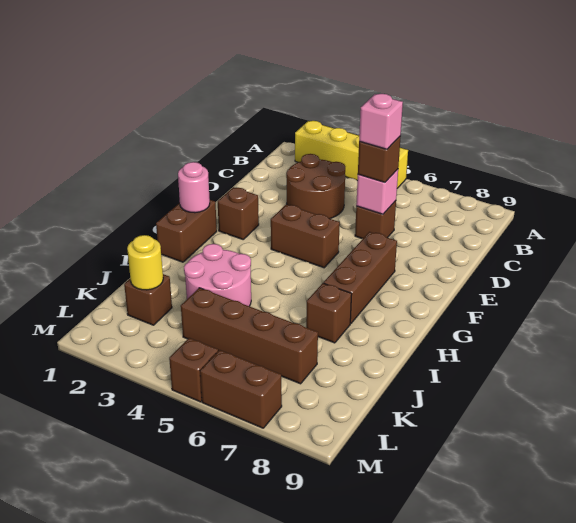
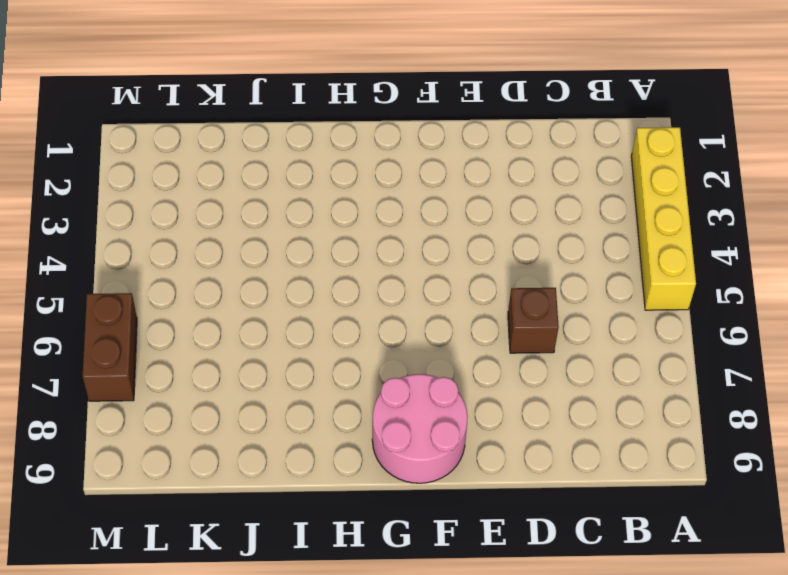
pink round brick F8:G9 level 1 -> pink round brick I3:J4 level 1
none -> brown round brick C3:D4 level 1
none -> brown brick F2 level 1
none -> brown brick F4:F5 level 1

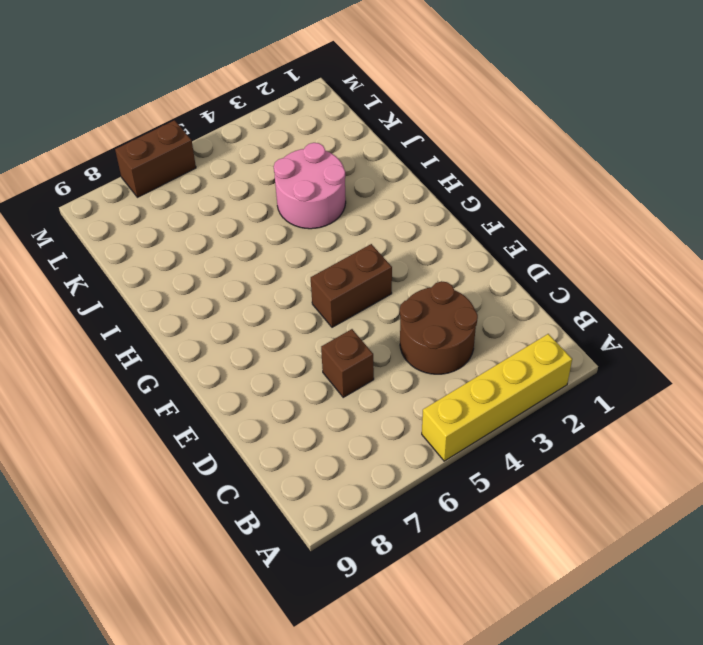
none -> brown brick F2 level 1
none -> brown brick F7:H7 level 1
none -> brown brick G1:H1 level 1

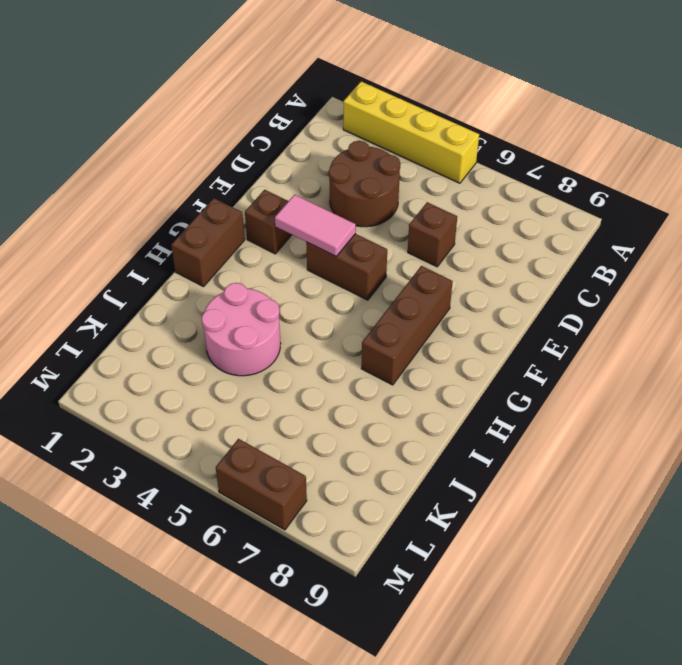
pink tile F3:F4 level 2 -> none
none -> brown brick I7 level 1
none -> brown brick K2 level 1
none -> brown brick K4:K7 level 1

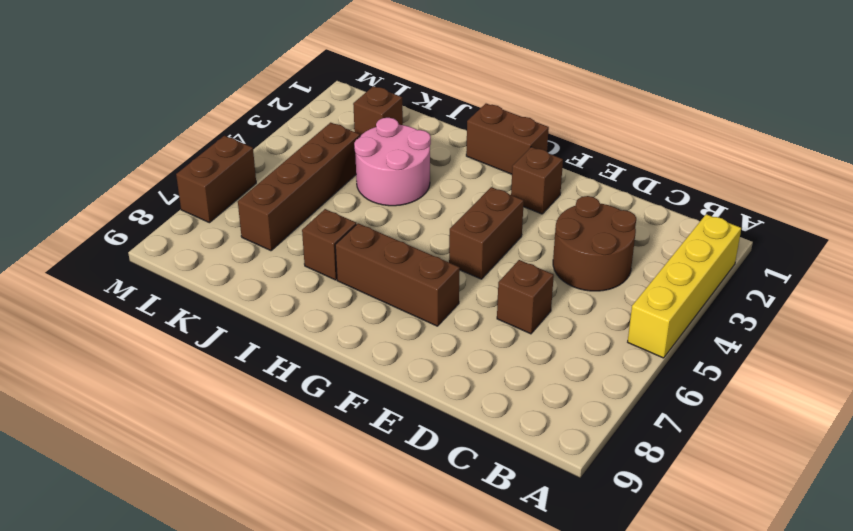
none -> brown brick M5 level 1
none -> pink brick D6 level 2
none -> pink round brick G1 level 2

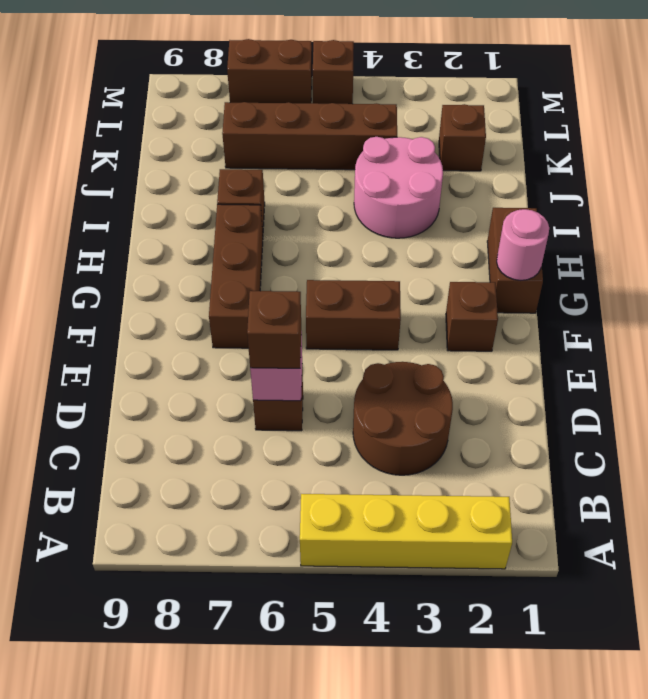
none -> yellow round brick K2 level 2
none -> pink brick D6 level 4

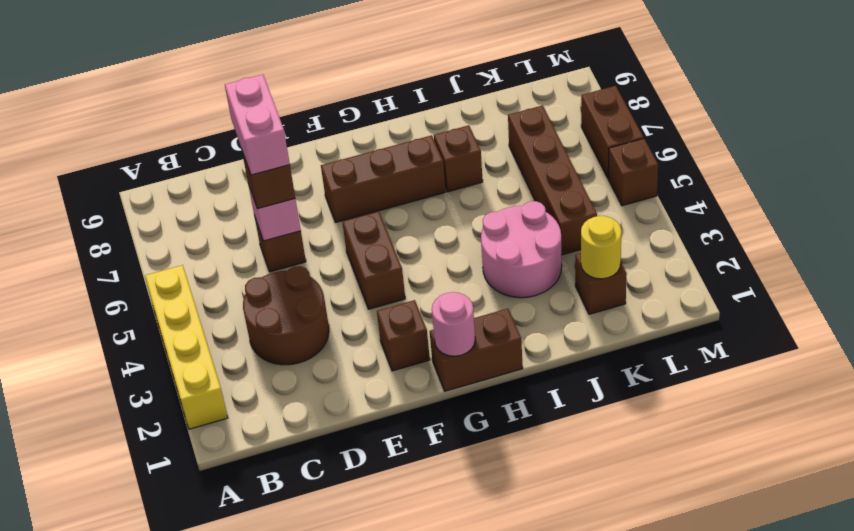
pink brick D6:D7 level 4 -> pink brick D6 level 4

